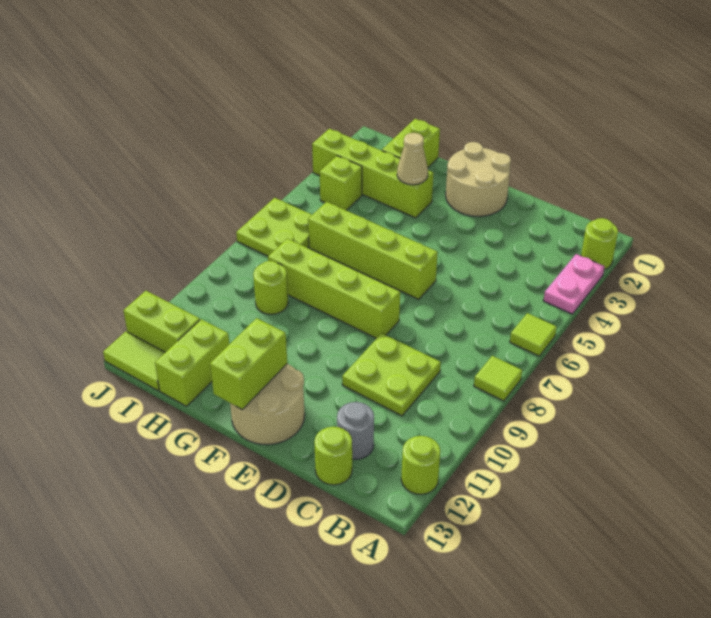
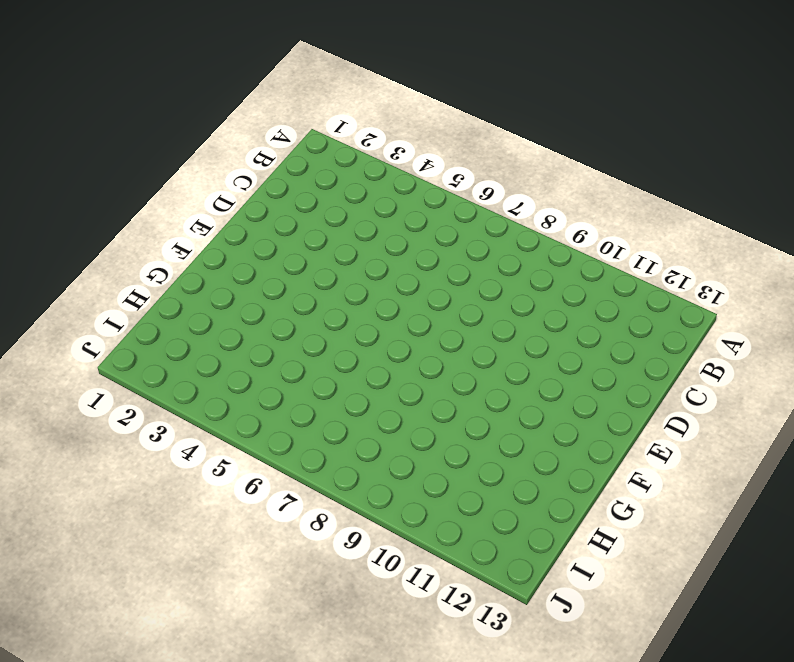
none -> lime round brick A2 level 1
none -> pink plate A3:A4 level 1
none -> lime tile A6 level 1

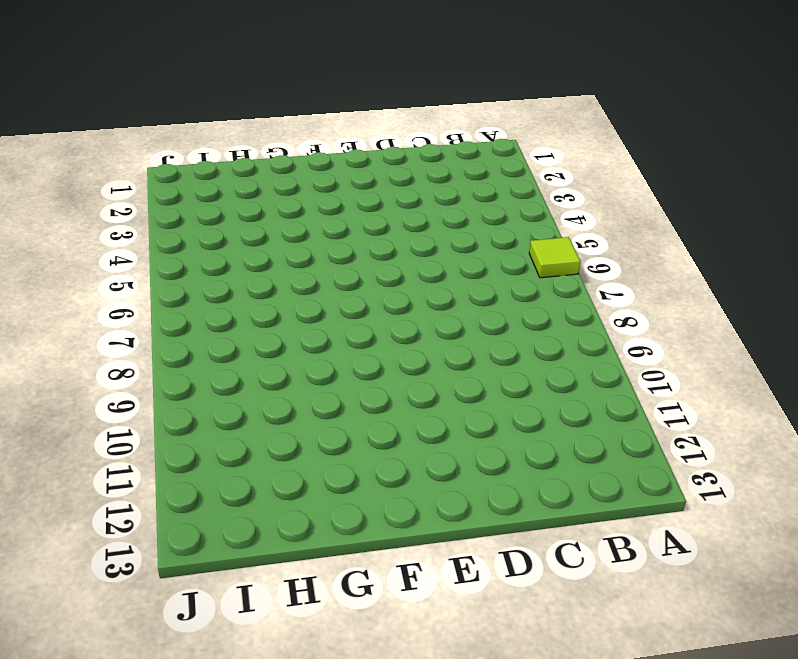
none -> lime round brick A2 level 1
none -> pink plate A3:A4 level 1
none -> lime tile A8 level 1

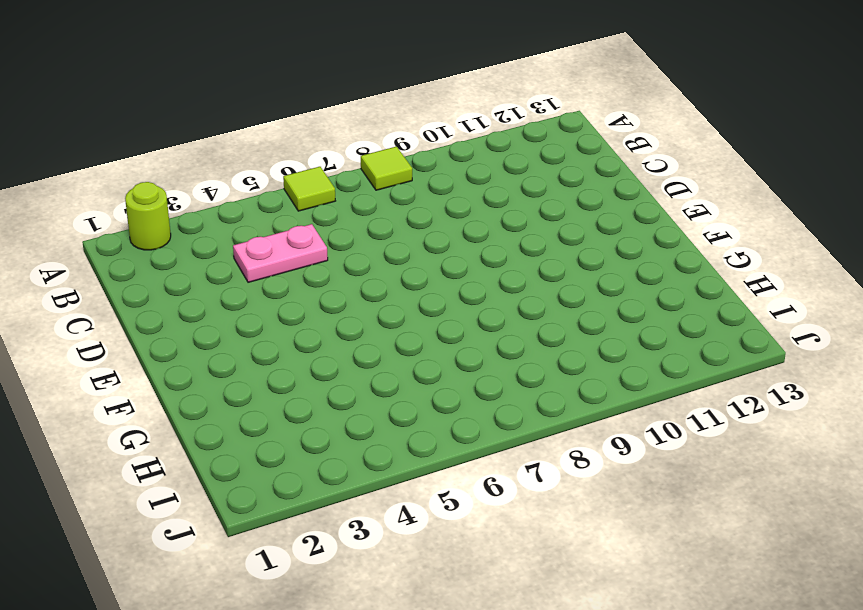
pink plate C4:C5 level 1 -> pink plate A3:A4 level 1
none -> lime round brick A12 level 1
none -> lime plate C9:D10 level 1
none -> grey round brick C12 level 1

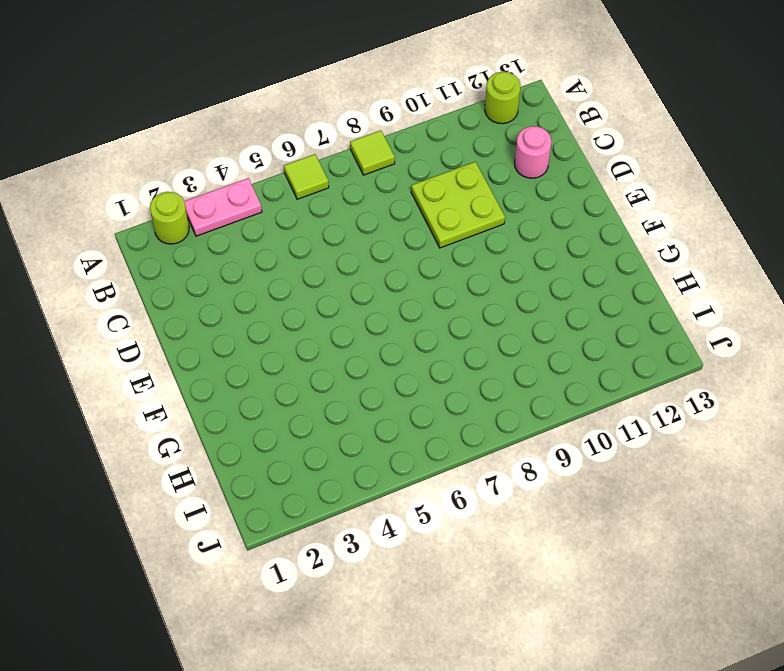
pink round brick C12 level 1 -> grey round brick C12 level 1
none -> lime round brick C13 level 1
none -> tan round brick E1:F2 level 1
none -> lime brick E6:H6 level 1

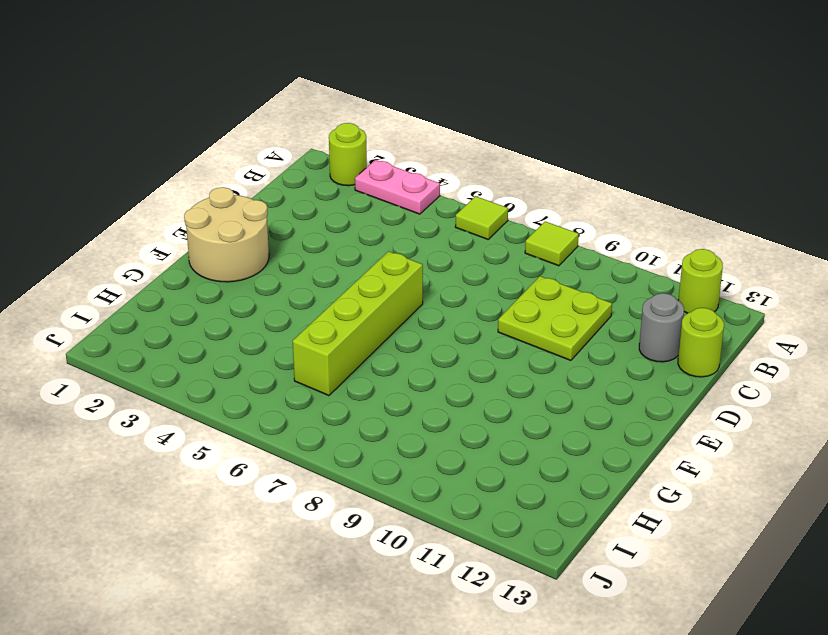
none -> lime brick E8:H8 level 1
none -> tan round brick E12:F13 level 1
none -> lime brick G3:J3 level 1

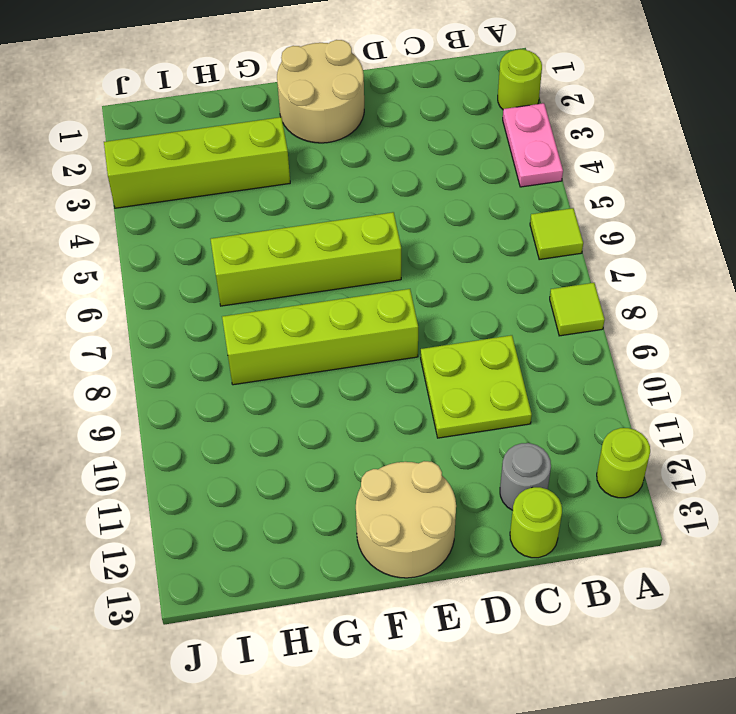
none -> lime brick H1:H2 level 1
none -> lime round brick H9 level 1
none -> lime brick H12:H13 level 1

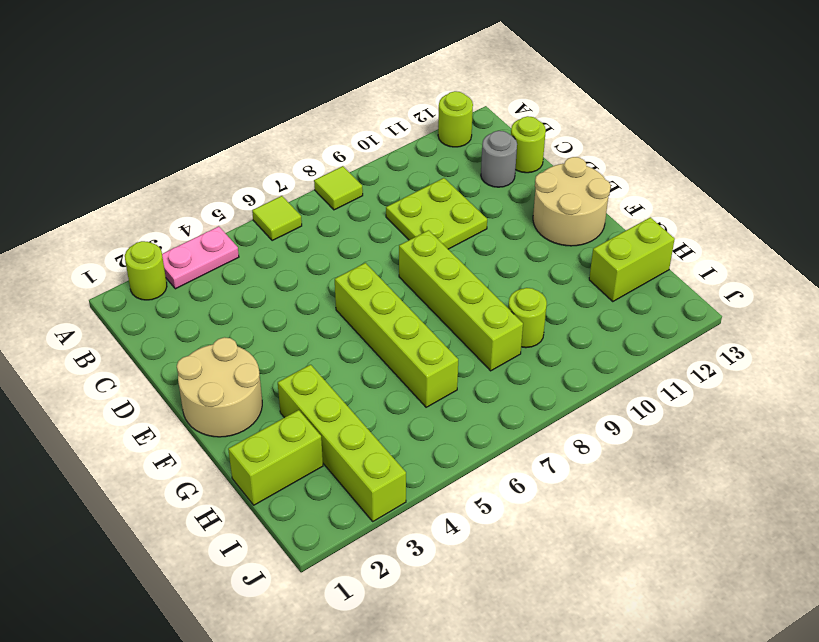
none -> lime brick I4 level 1
none -> lime plate I6:J7 level 1
none -> lime brick I12:J12 level 1

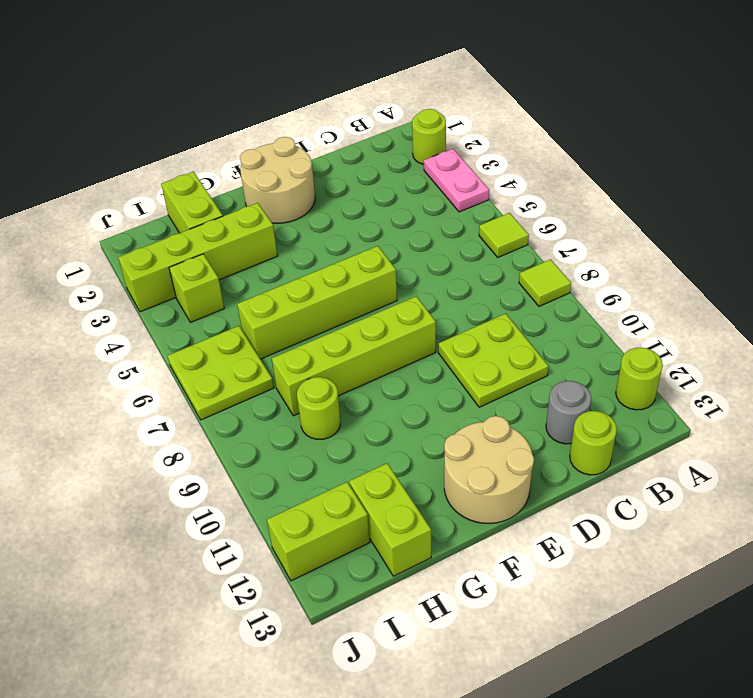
none -> lime tile I13:J13 level 1
none -> lime brick F12:F13 level 2
none -> tan cone G3 level 2

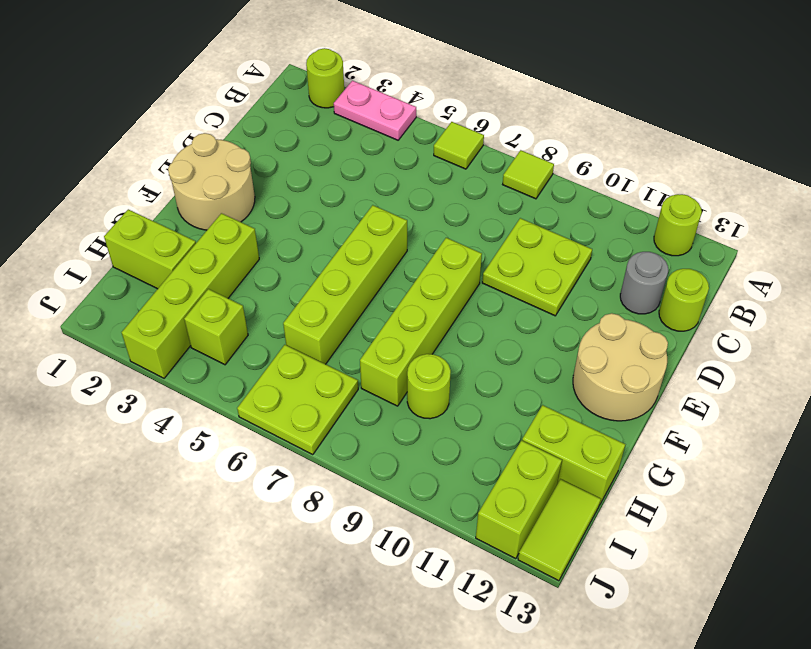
none -> lime brick F12:F13 level 2
none -> tan cone G3 level 2

